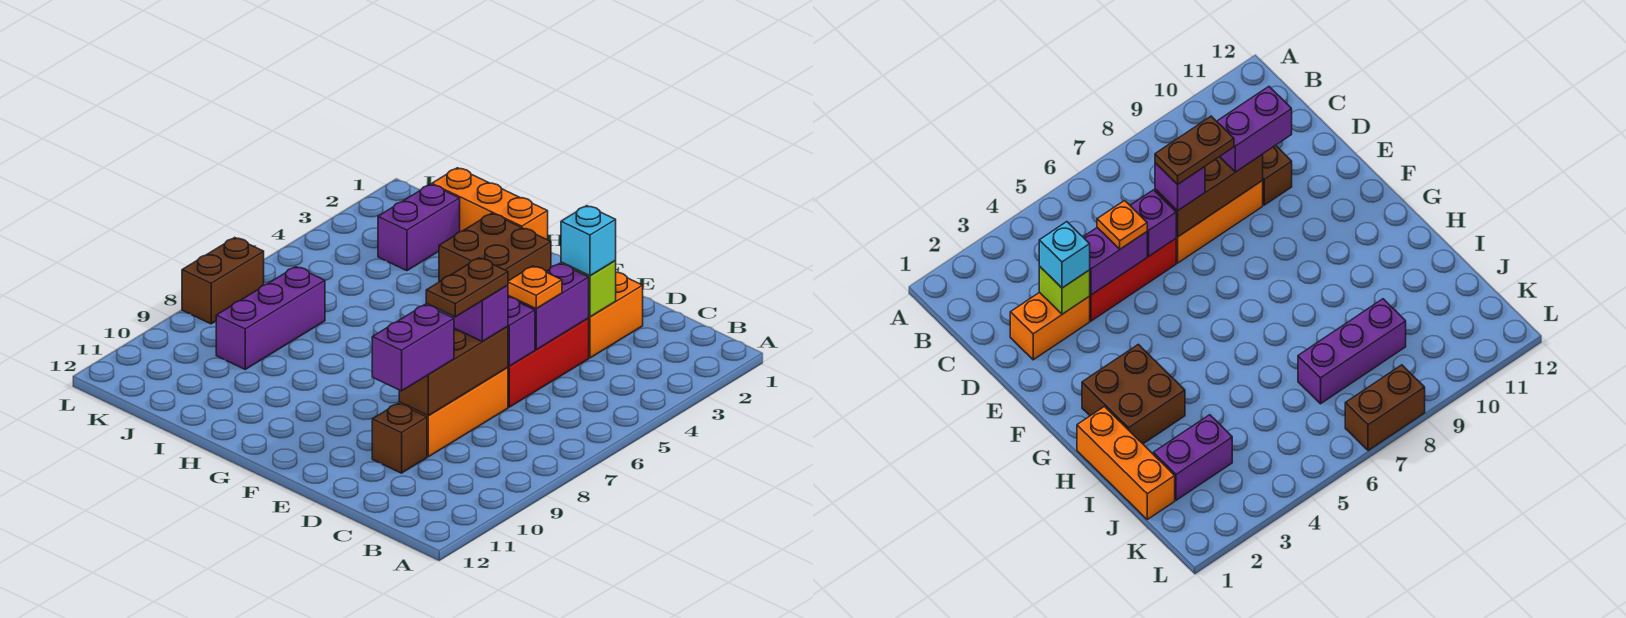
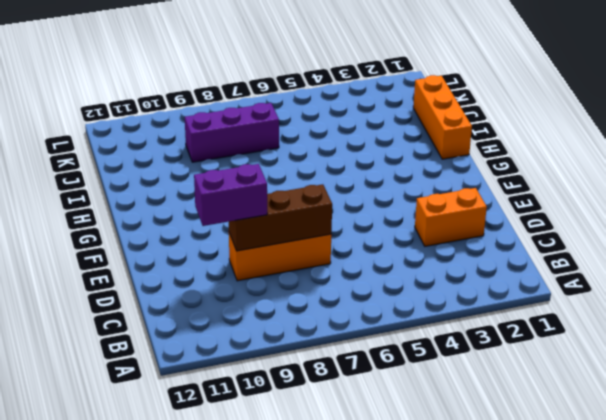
none -> red brick D4:D6 level 1
none -> brown brick D10 level 1
none -> brown brick G2:H3 level 1

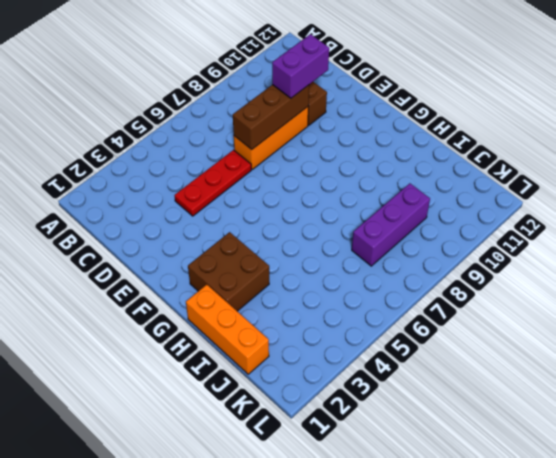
red plate D4:D6 level 1 -> red brick D4:D6 level 1
none -> orange brick D2:D3 level 1
none -> purple brick J2:J3 level 1
none -> brown brick L7:L8 level 1

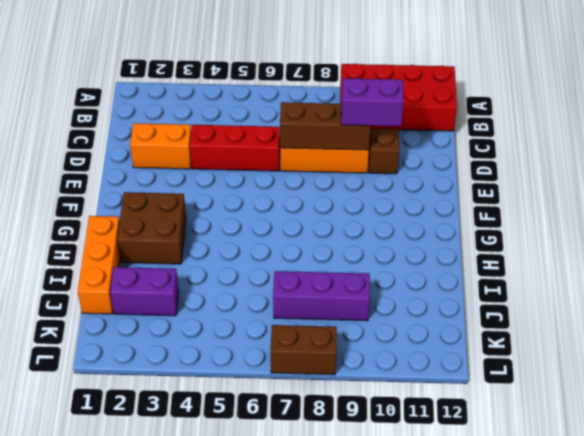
red brick A9:B12 level 1 -> none
none -> lime brick D3 level 2
none -> purple brick D4:D5 level 2
none -> purple brick D6 level 2

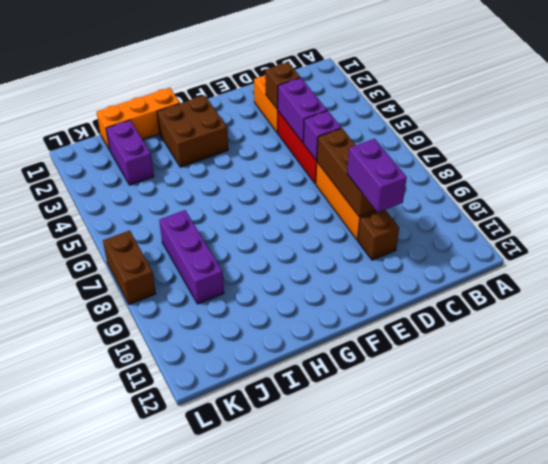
brown brick D3 level 2 -> lime brick D3 level 2
none -> cyan brick D3 level 3
none -> orange plate D5 level 3
none -> purple brick D7 level 3

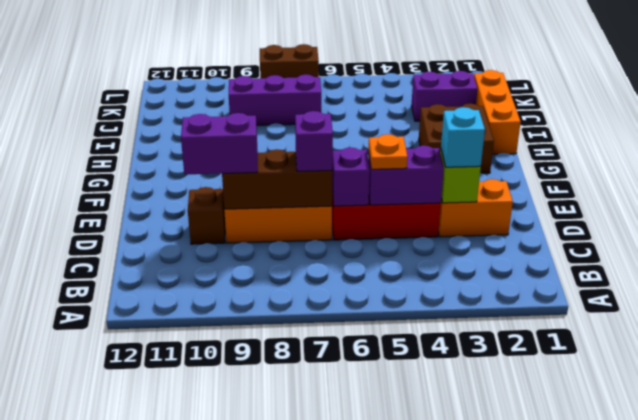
none -> brown plate D7:D8 level 4

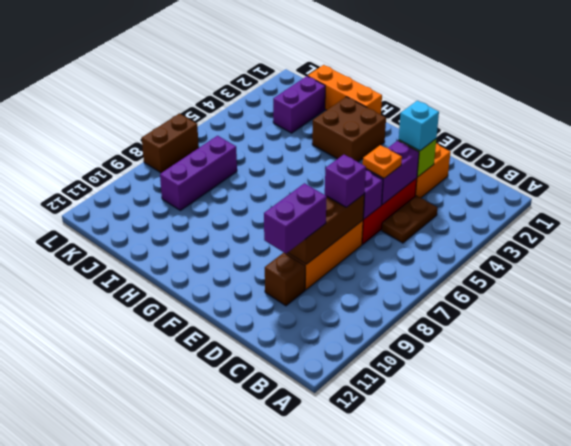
brown plate C4:C5 level 1 -> brown plate D7:D8 level 4

